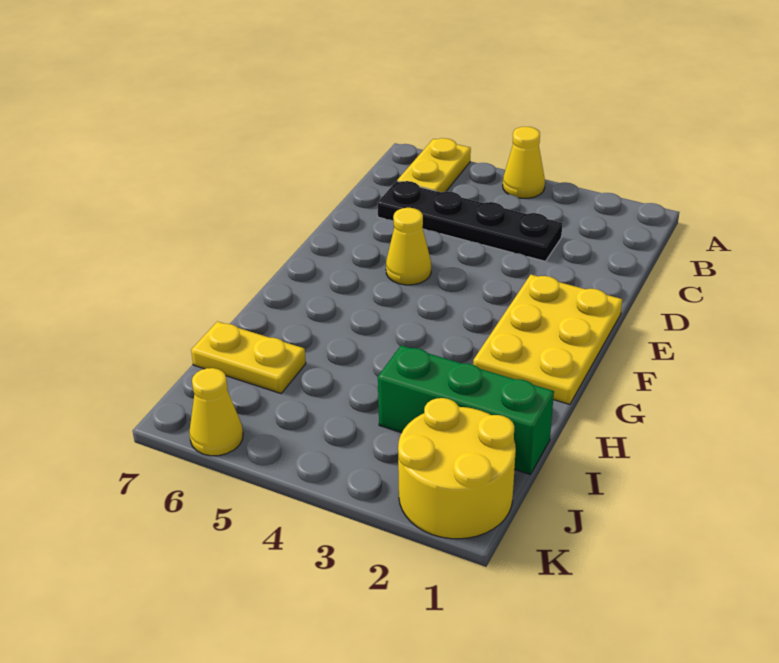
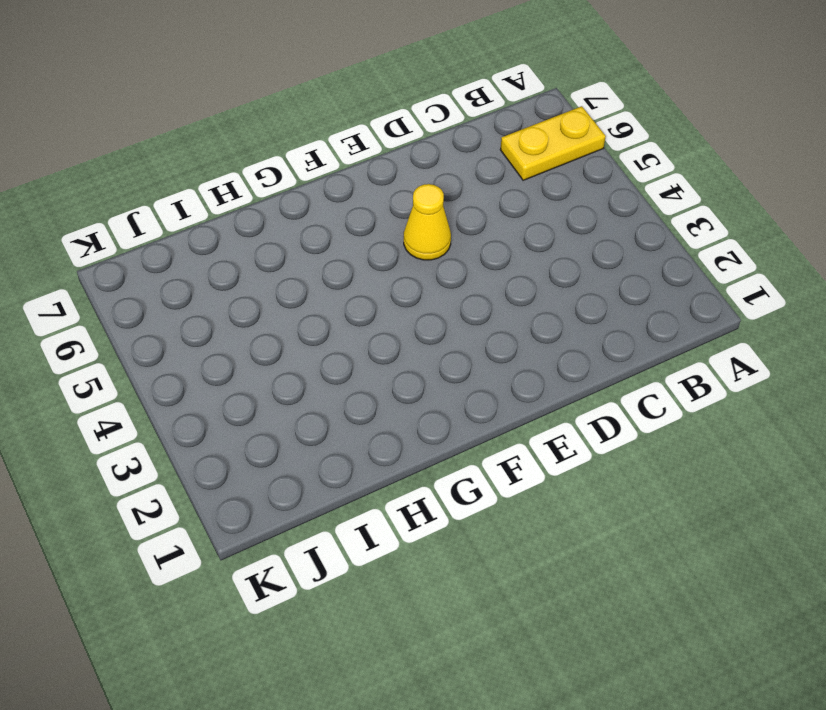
none -> yellow cone A4 level 1
none -> black plate C3:C6 level 1

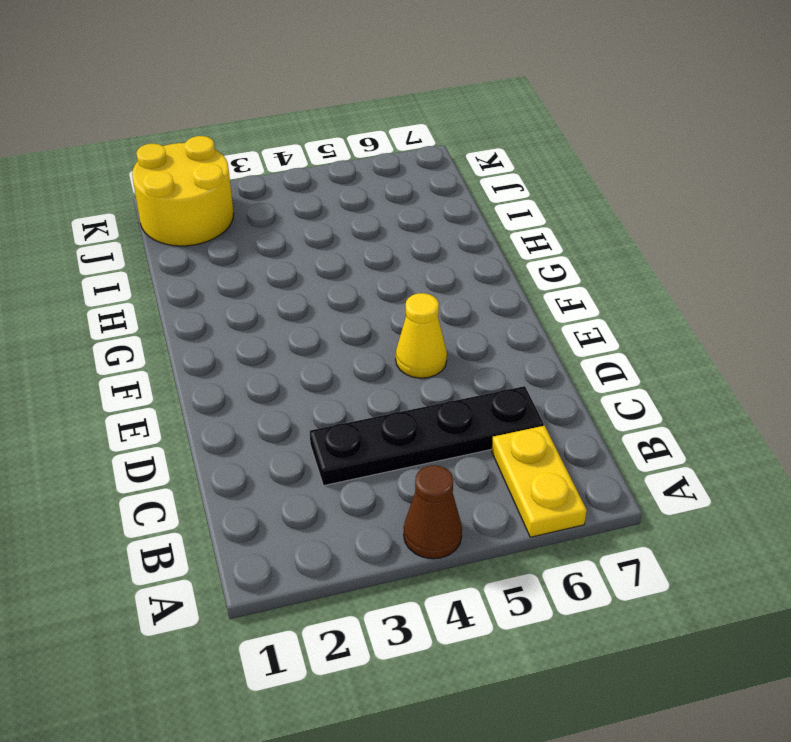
brown cone A4 level 1 -> yellow cone A4 level 1
none -> yellow plate E1:G2 level 1
none -> green brick I1:I3 level 1

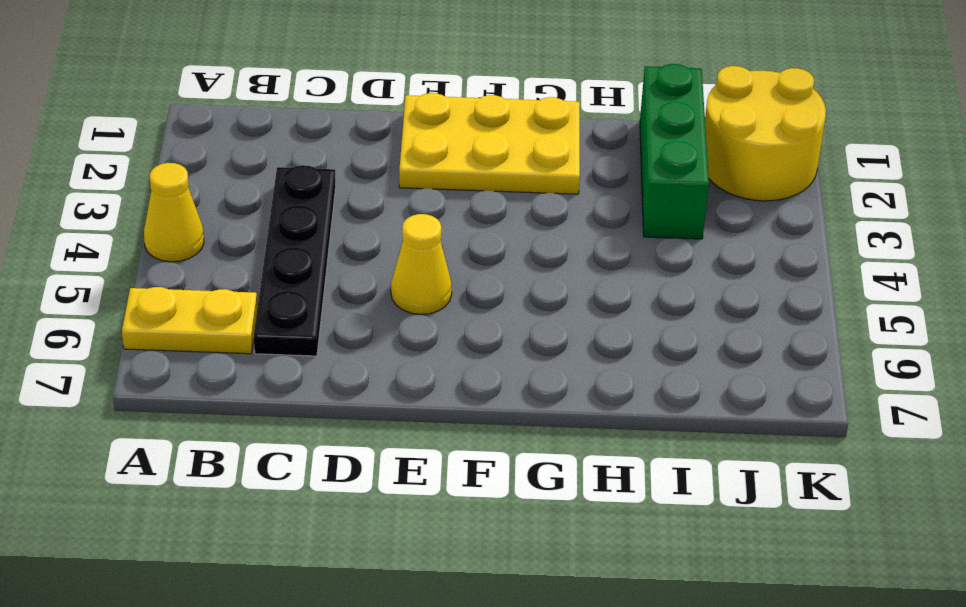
none -> yellow plate I6:I7 level 1
none -> yellow cone K6 level 1

